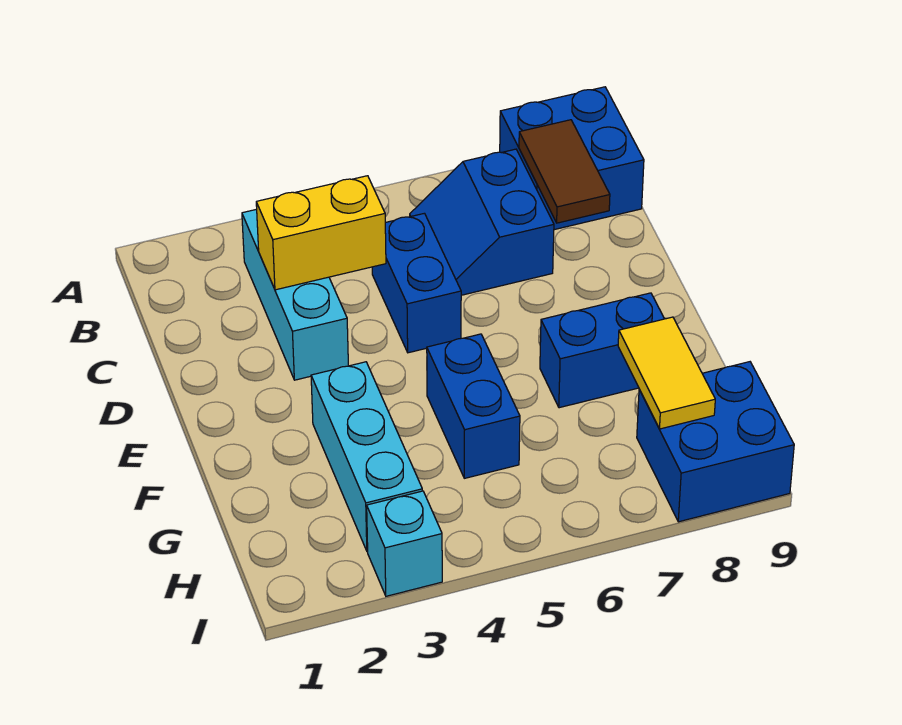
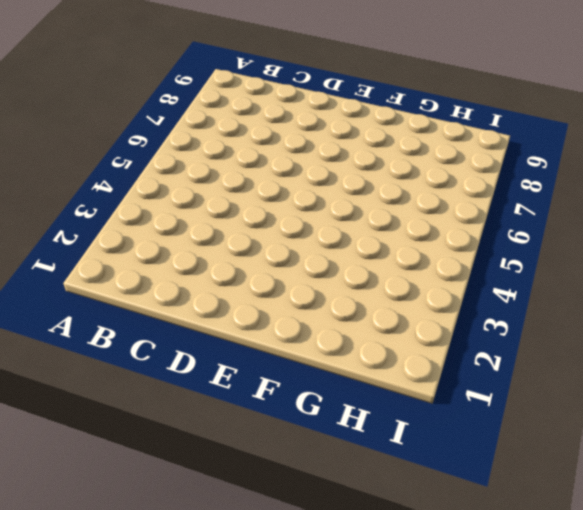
none -> blue brick A8:B9 level 1
none -> cyan brick B3:D3 level 1
none -> blue slope B6:C7 level 1 top 7

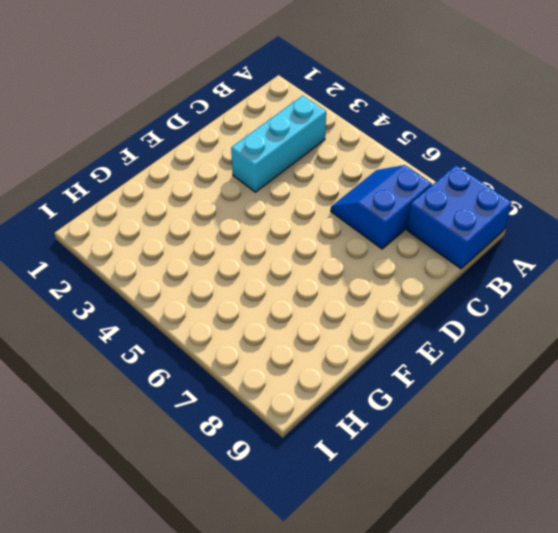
none -> blue brick C5:D5 level 1
none -> cyan brick F3:H3 level 1
none -> blue brick F5:G5 level 1

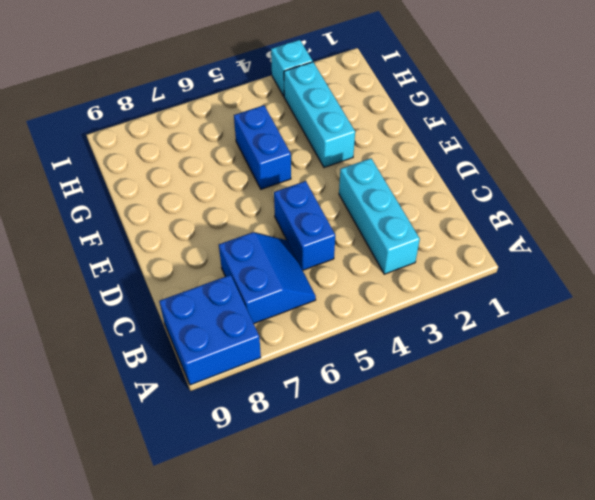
none -> blue brick F7:F8 level 1
none -> blue brick H8:I9 level 1
none -> brown tile B8:C8 level 2

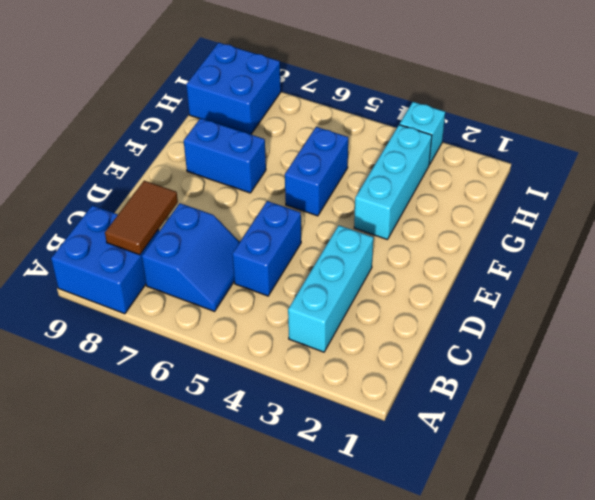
none -> yellow brick C3:C4 level 2
none -> yellow tile G8:H8 level 2

